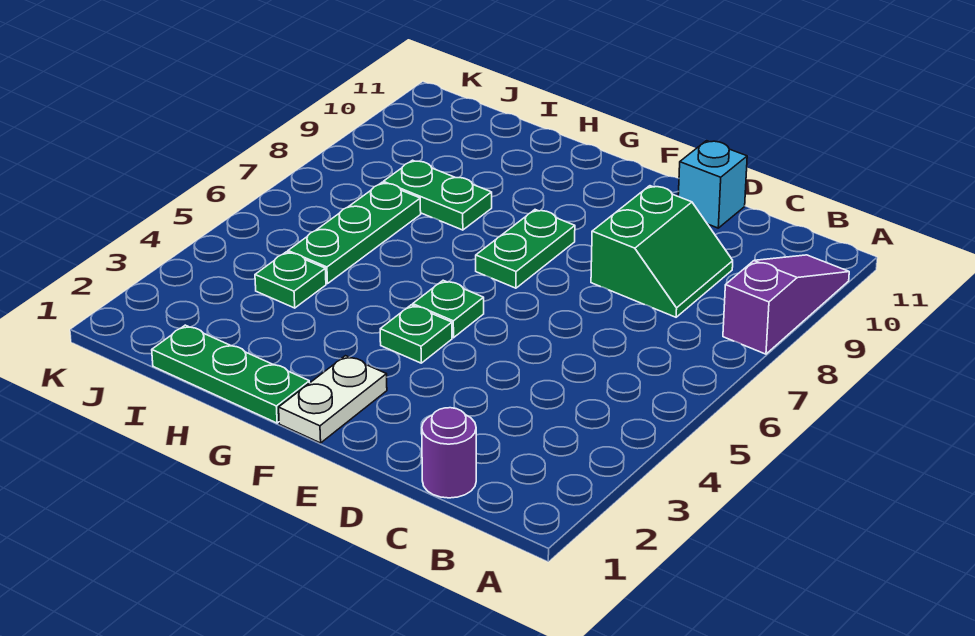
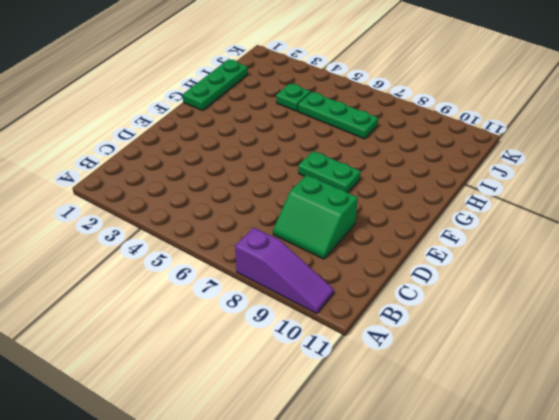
none -> purple round brick C1 level 1
none -> cyan brick D11 level 1
none -> white plate F1:F2 level 1

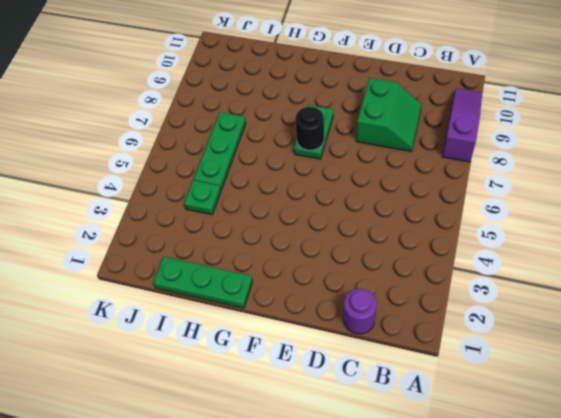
black round brick F7 level 2 -> none
none -> cyan brick D11 level 1
none -> white plate F1:F2 level 1
none -> green plate F4 level 1

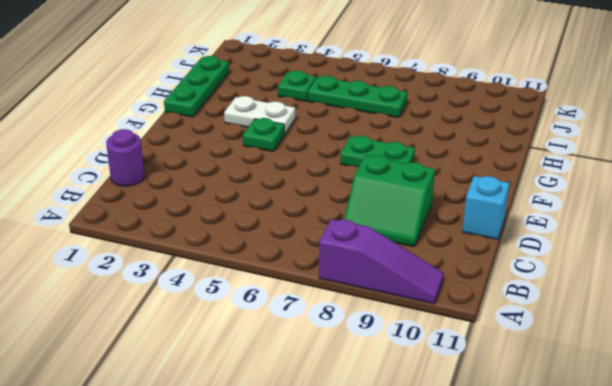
white plate G3:G4 level 1 -> white plate F1:F2 level 1
none -> green plate F5 level 1
none -> green plate H8:I8 level 1

